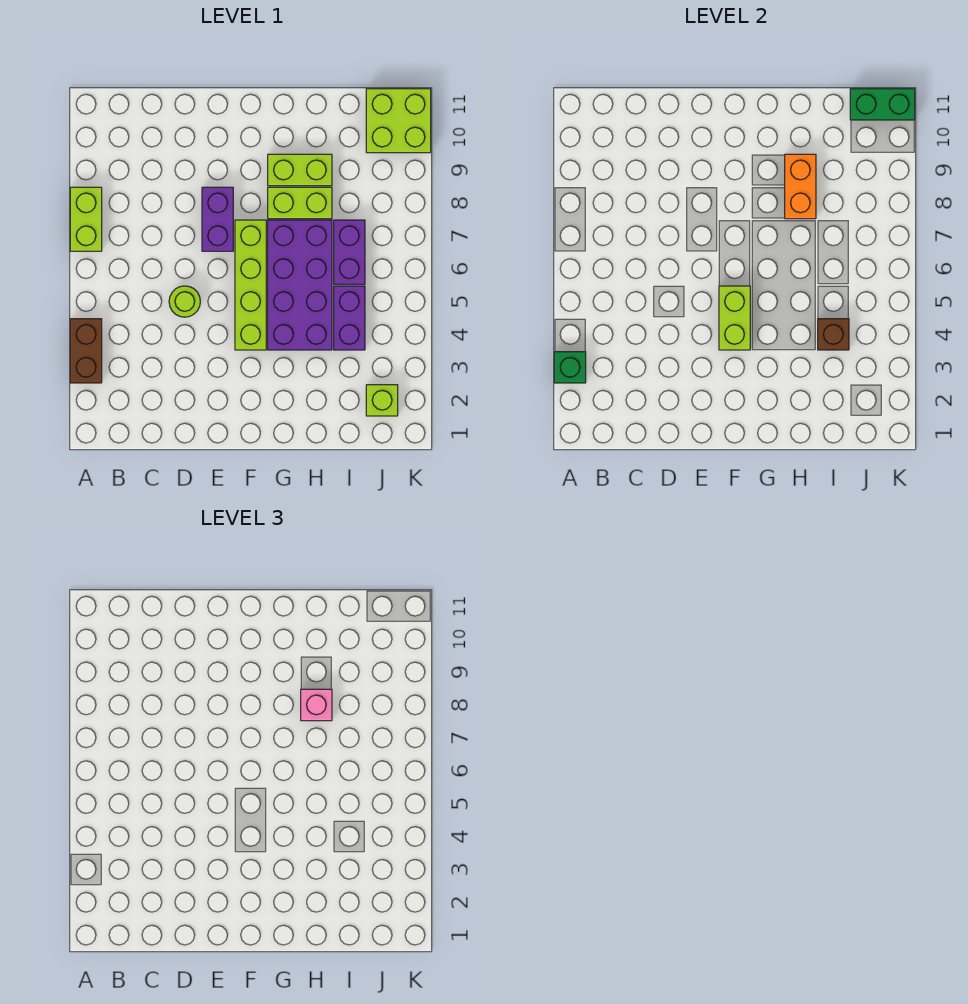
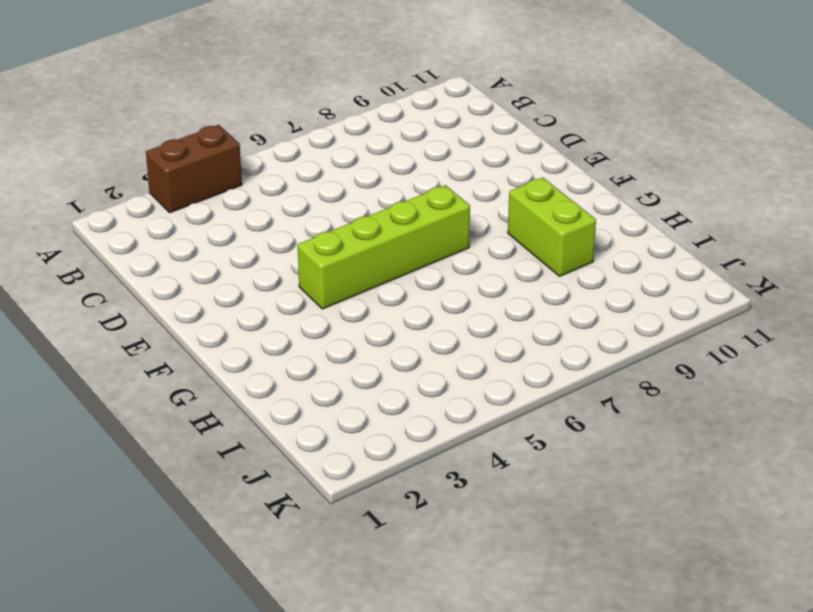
none -> lime brick A7:A8 level 1
none -> lime round brick D5 level 1
none -> purple brick E7:E8 level 1

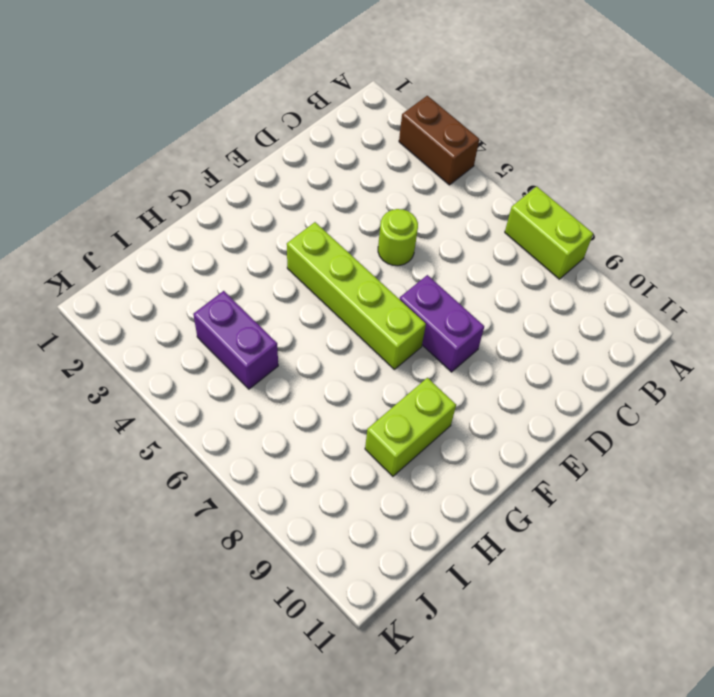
none -> purple brick G4:H7 level 1
none -> lime brick G8:H8 level 1
none -> purple brick I6:I7 level 1

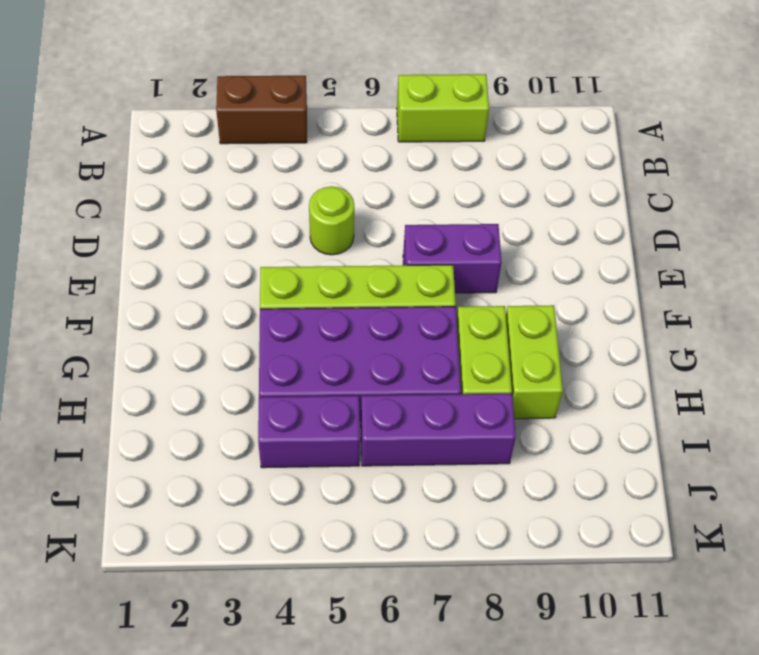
purple brick I6:I8 level 1 -> purple brick I6:I7 level 1
none -> lime brick J2 level 1
none -> lime brick J10:K11 level 1
none -> green brick A3 level 2

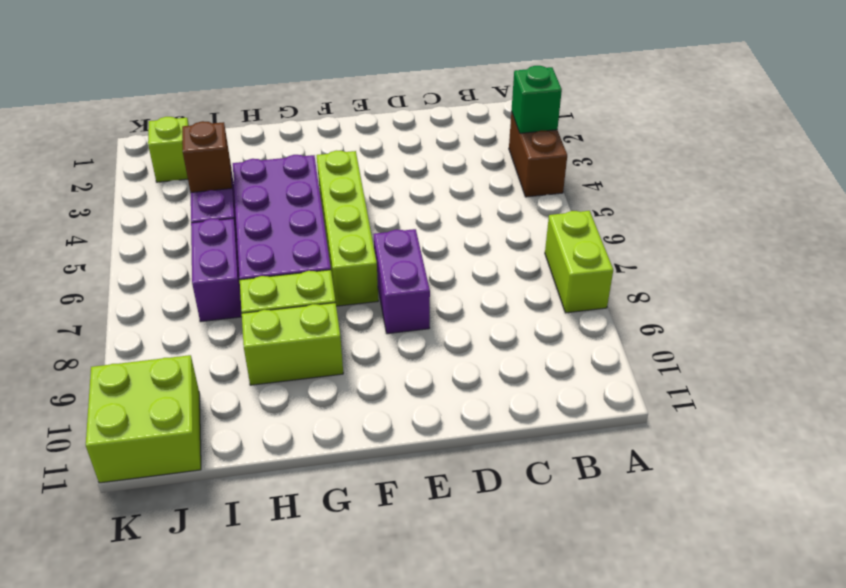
none -> lime round brick D5 level 1
none -> lime brick F4:F5 level 2
none -> orange brick H8:H9 level 2

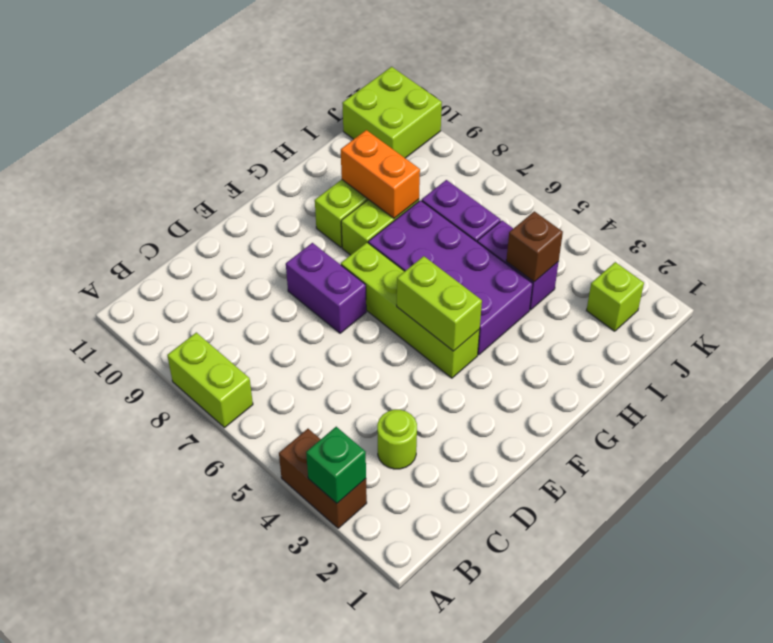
lime round brick C3 level 1 -> lime round brick D5 level 1
none -> green brick J11:K11 level 2
none -> pink brick H8 level 3

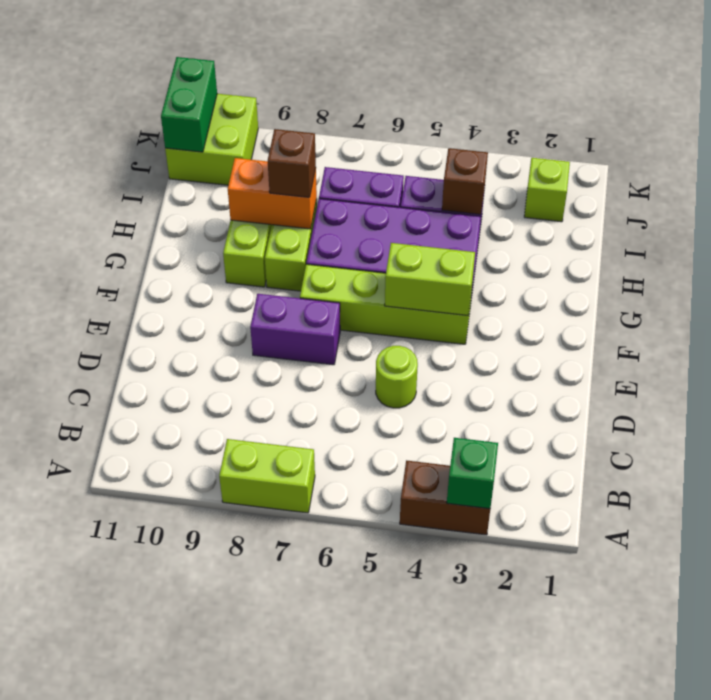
brown brick H8 level 3 -> pink brick H8 level 3

